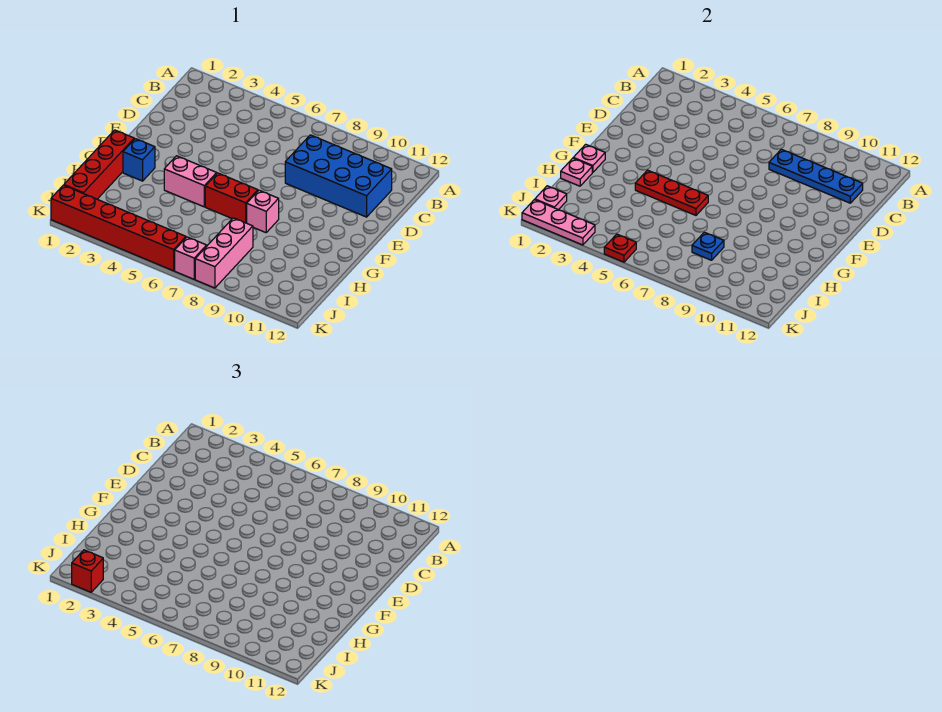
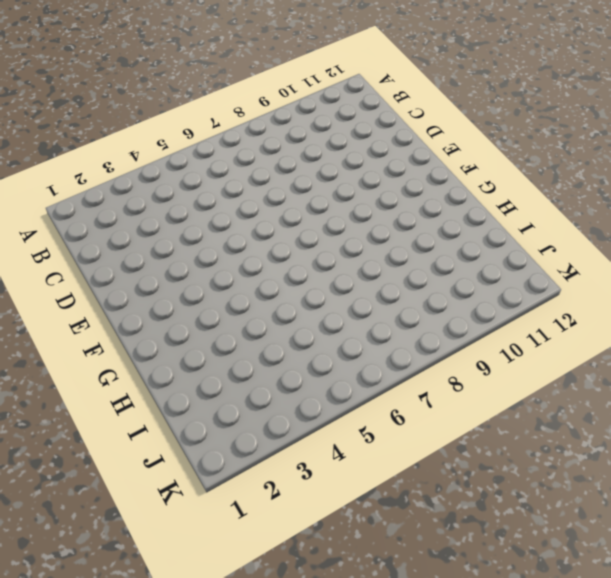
none -> blue brick C8:D11 level 1
none -> red brick G1:J1 level 1
none -> blue brick G2 level 1

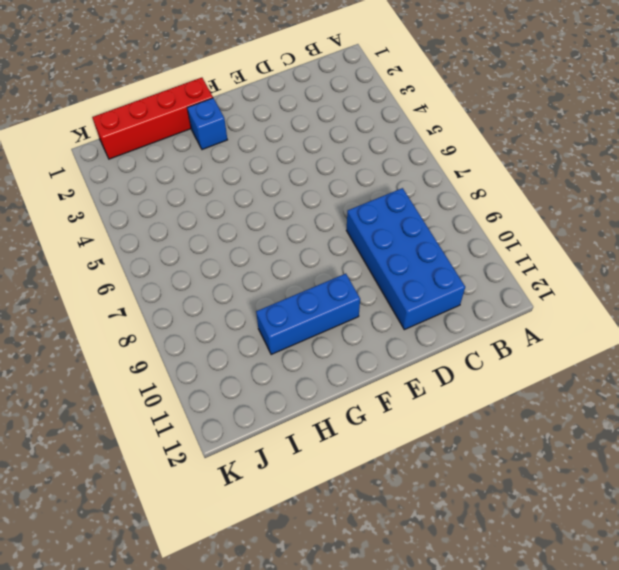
blue brick F10:H10 level 1 -> none
none -> pink brick G4:G5 level 1
none -> red brick G6:G7 level 1
none -> pink brick G8 level 1

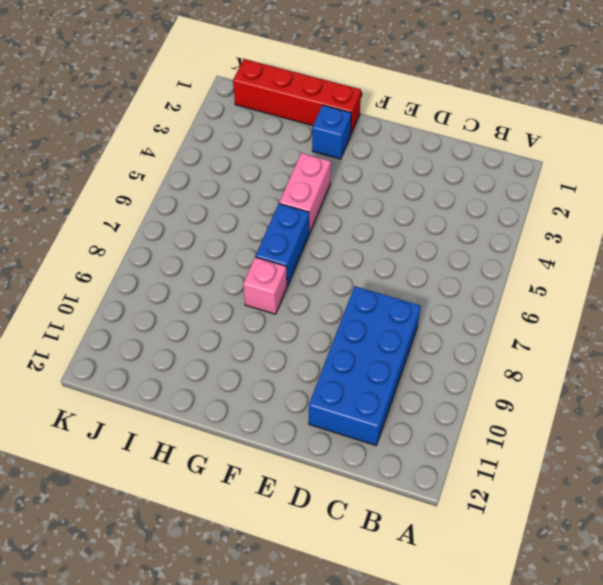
blue brick G6:G7 level 1 -> red brick G6:G7 level 1
none -> pink brick I8:K8 level 1
none -> red brick K1:K6 level 1
none -> pink brick K7 level 1

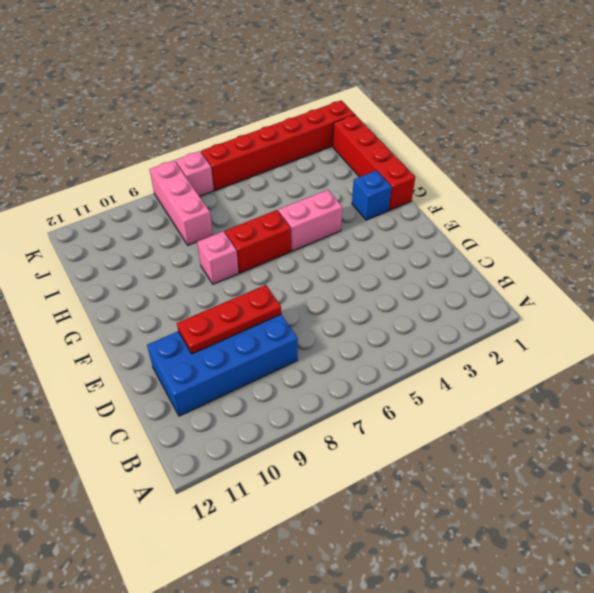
red plate D8:D10 level 2 -> red plate G4:G6 level 2
none -> blue plate C8:C11 level 2
none -> pink plate G1 level 2
none -> pink plate H1 level 2

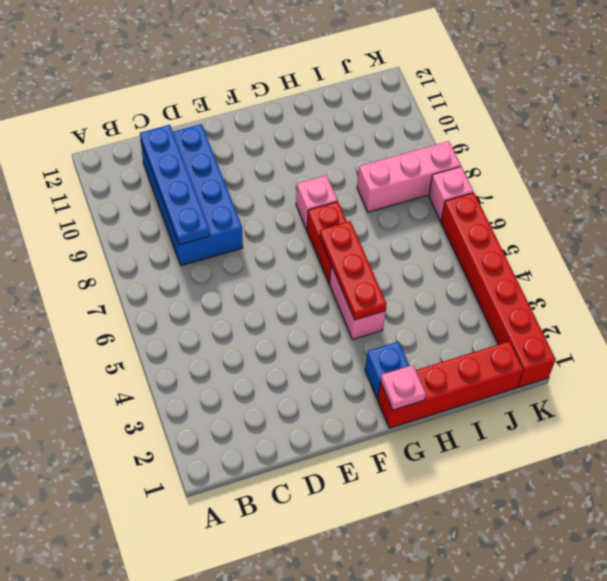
none -> pink plate H1 level 2
none -> blue plate I8 level 2
none -> pink plate J1 level 2

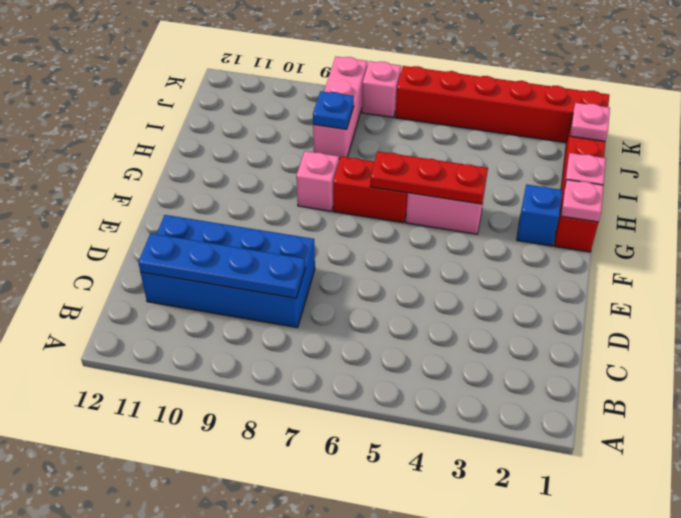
none -> pink plate K1:K3 level 2
none -> red plate K5 level 2
none -> red brick K2 level 3

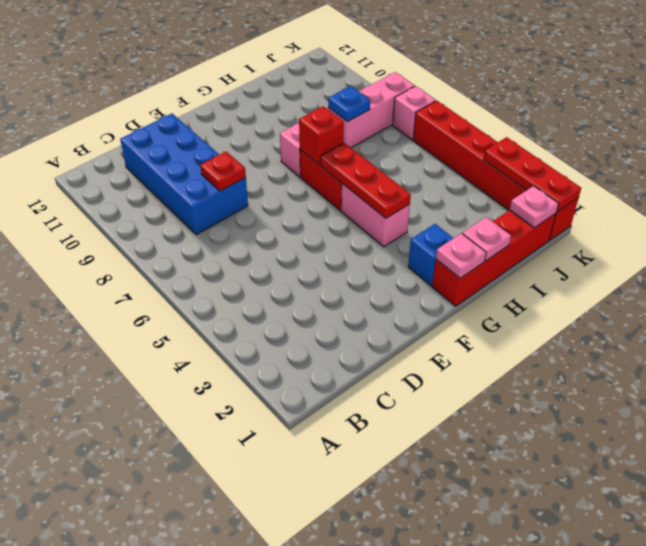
red plate D8 level 2 -> red plate K5 level 2
red brick G7 level 2 -> red brick K2 level 3
red plate K1:K3 level 2 -> pink plate K1:K3 level 2
none -> blue plate C8:C11 level 2

